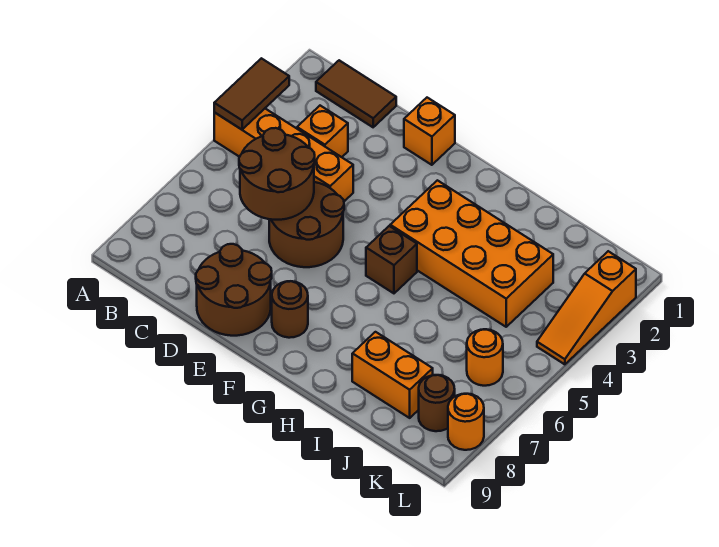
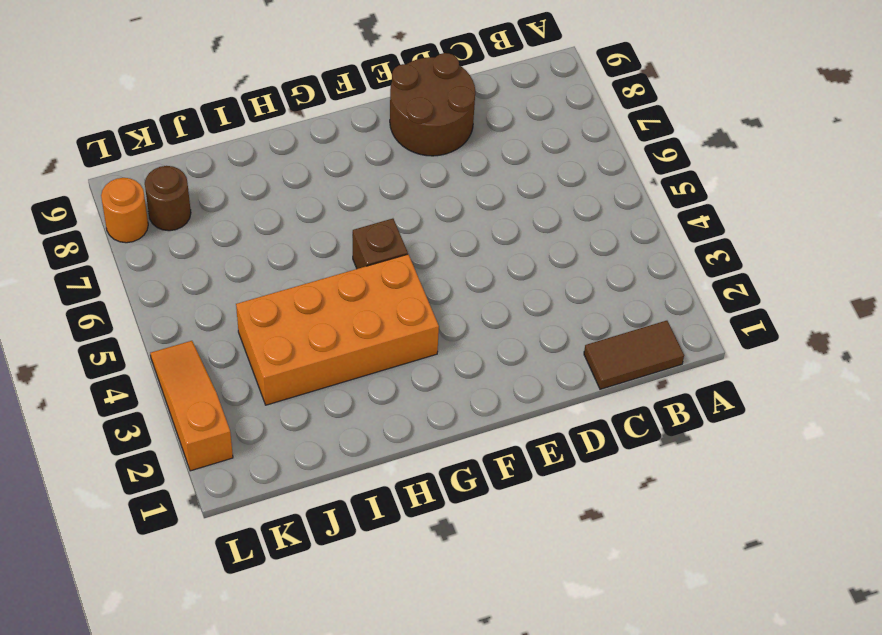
none -> orange brick A4:D4 level 1
none -> orange brick C3 level 1
none -> brown round brick D5:E6 level 1

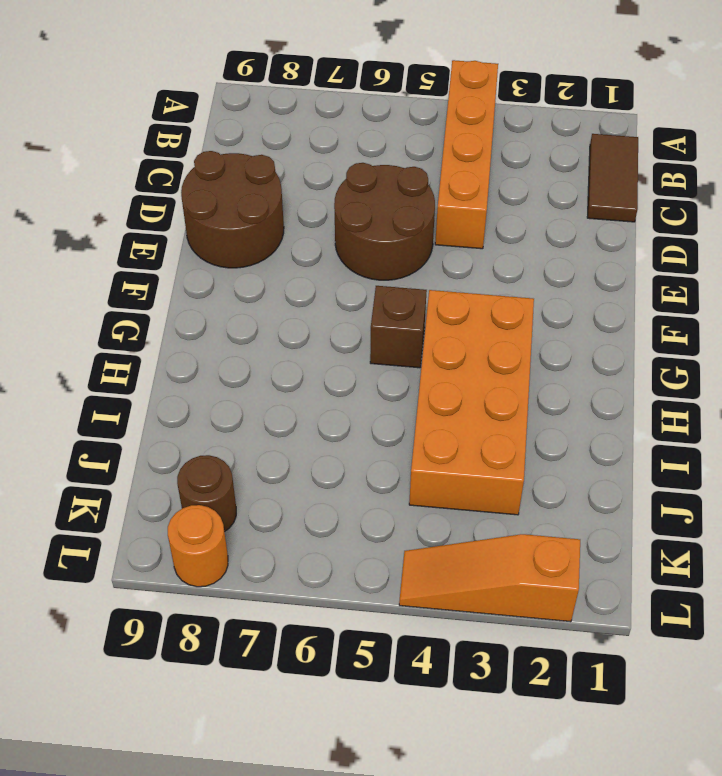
none -> orange brick C3 level 1
none -> orange brick E1 level 1
none -> brown round brick F8 level 1

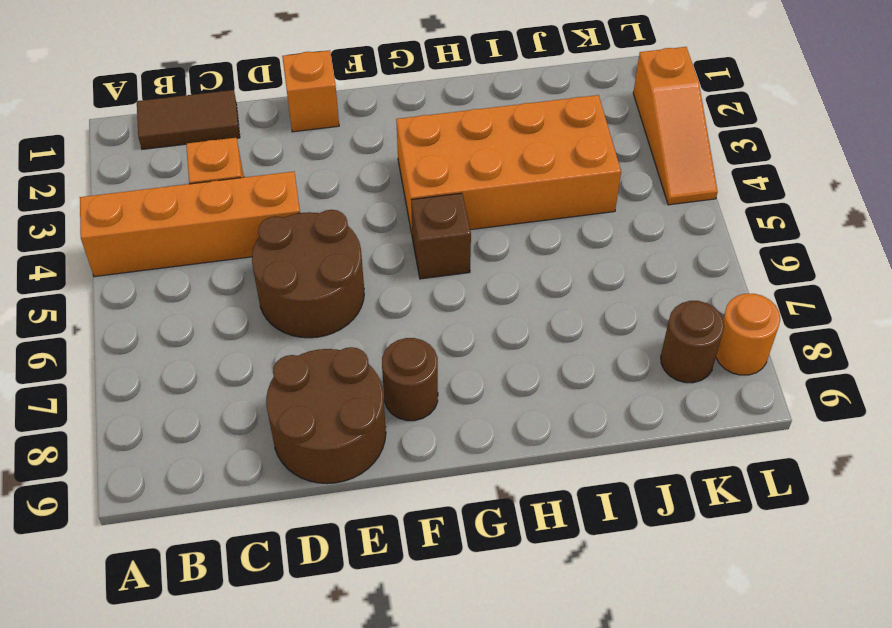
none -> orange brick I8:J8 level 1
none -> orange round brick K6 level 1
none -> brown tile A3:A4 level 2

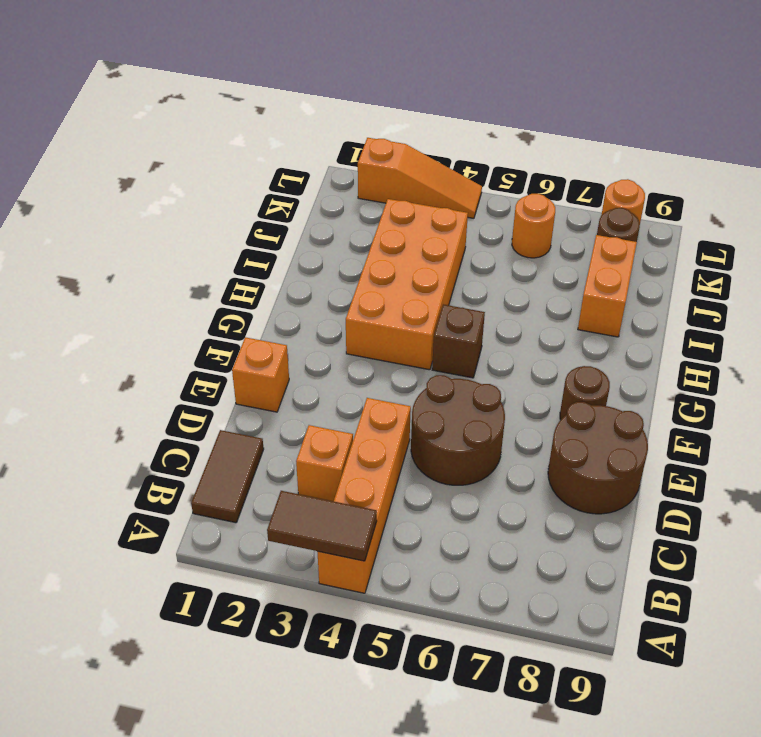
none -> brown round brick C5:D6 level 2

